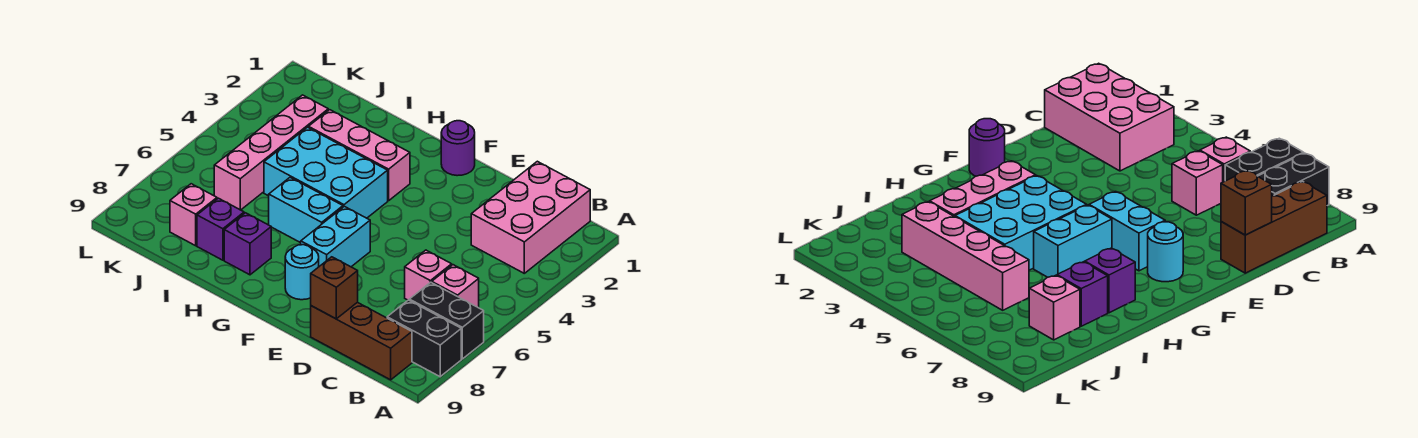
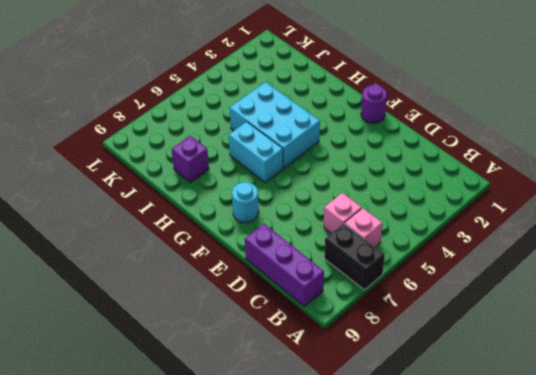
purple brick B9:D9 level 1 -> brown brick B9:D9 level 1
none -> black brick A8:B8 level 1
none -> pink brick B1:C3 level 1
none -> cyan brick F6:F7 level 1

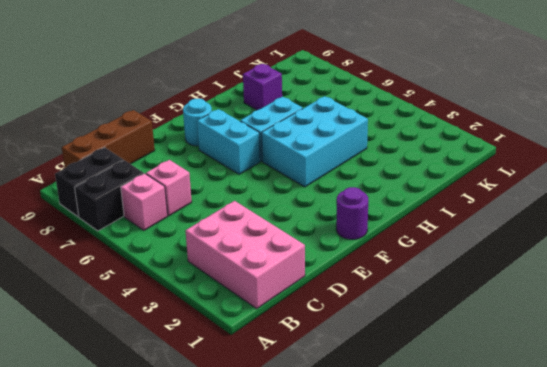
none -> pink brick G3:I3 level 1
none -> purple brick H8 level 1
none -> pink brick J3:J6 level 1

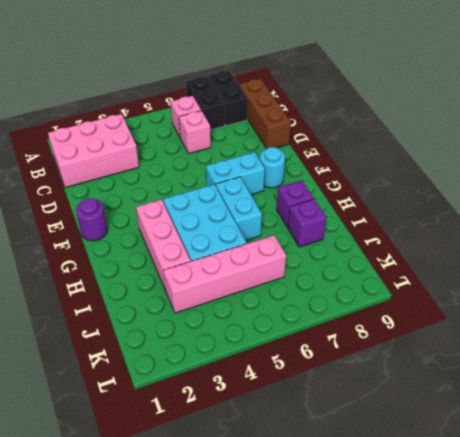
none -> pink brick J8 level 1
none -> brown brick D9 level 2

